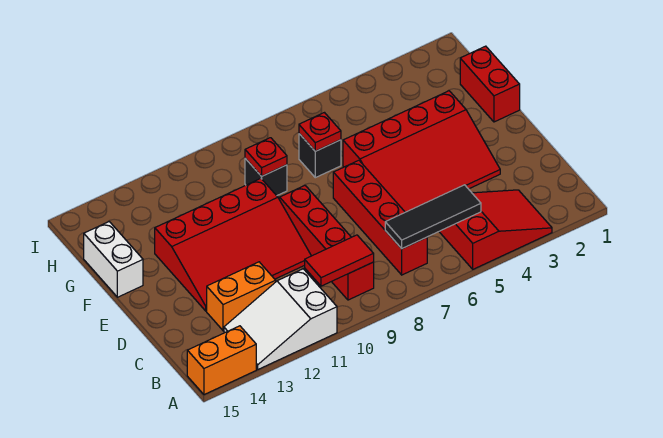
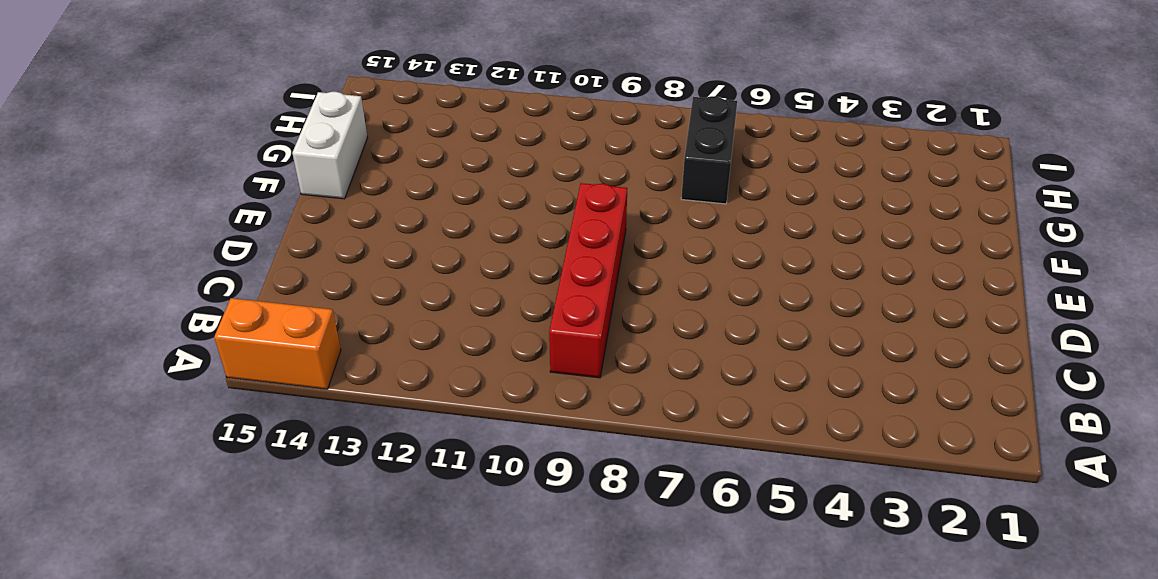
black brick G7:H7 level 1 -> black brick G7 level 1
none -> red slope A3:B5 level 1 top 5
none -> white slope A11:B13 level 1 top 11
none -> red brick B7:E7 level 1

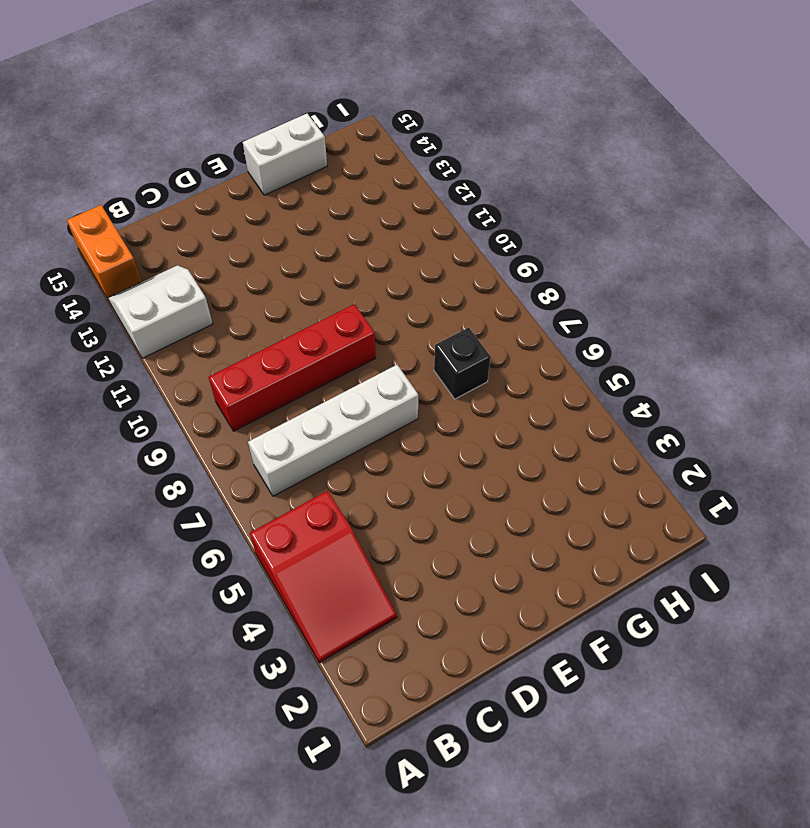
white slope A12:B13 level 1 top 12 -> white slope A11:B13 level 1 top 11
white brick B7:E7 level 1 -> red brick B7:E7 level 1
none -> orange brick C12:C13 level 1
none -> red slope D3:F6 level 1 top F
none -> red slope D10:F13 level 1 top F

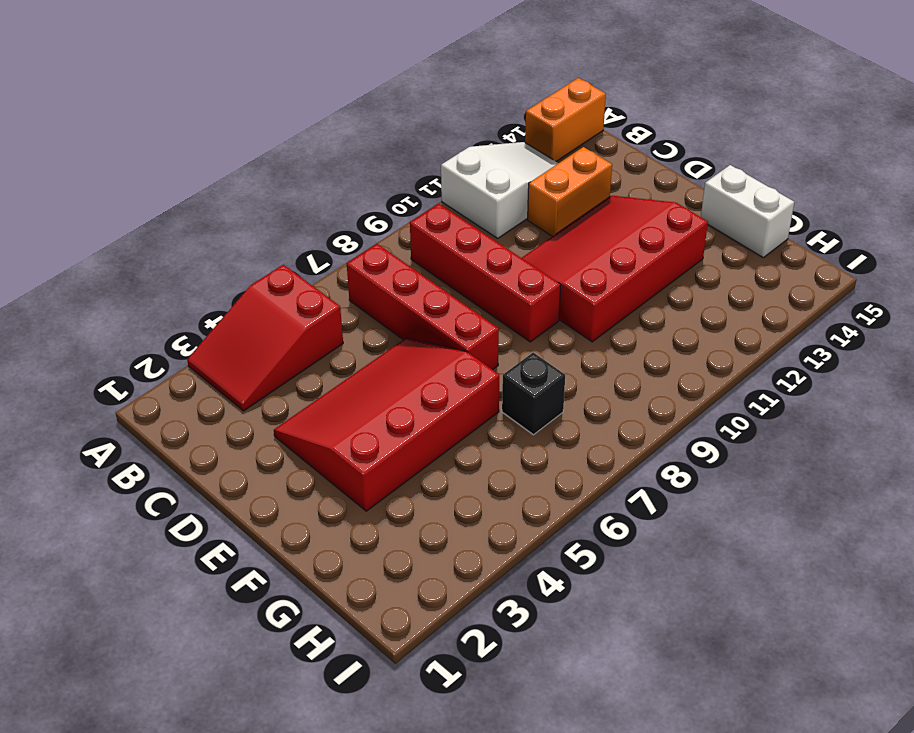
none -> red brick F1:G1 level 1
none -> black brick G9 level 1
none -> black tile B5:B7 level 2

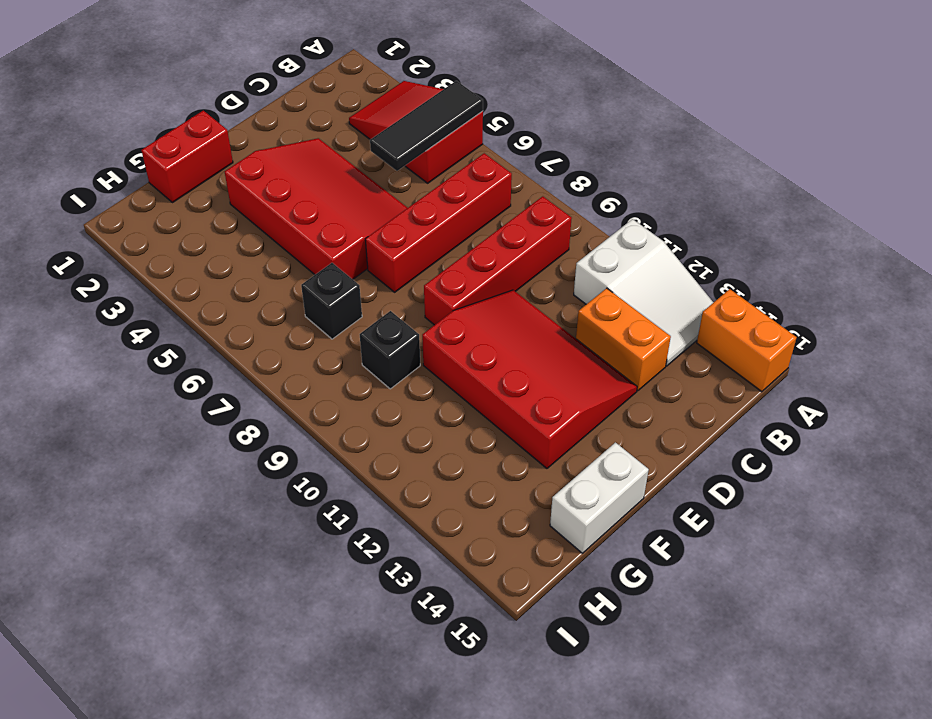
black tile A5:C5 level 2 -> black tile B5:B7 level 2
none -> red tile B9:B10 level 2
none -> red plate G7 level 2
none -> red plate G9 level 2

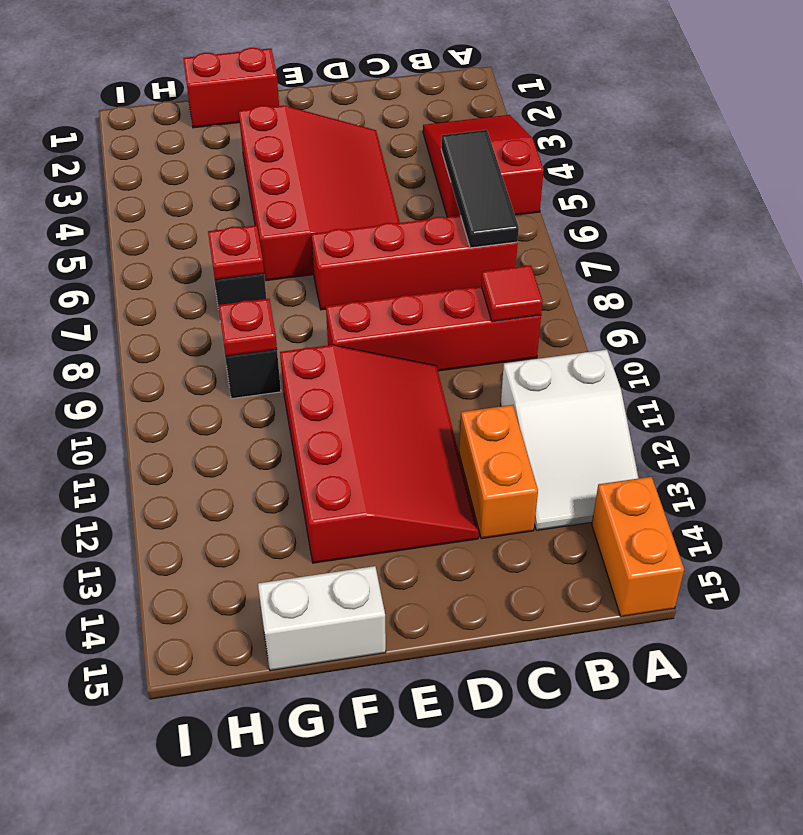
red tile B9 level 2 -> red tile B9:B10 level 2

